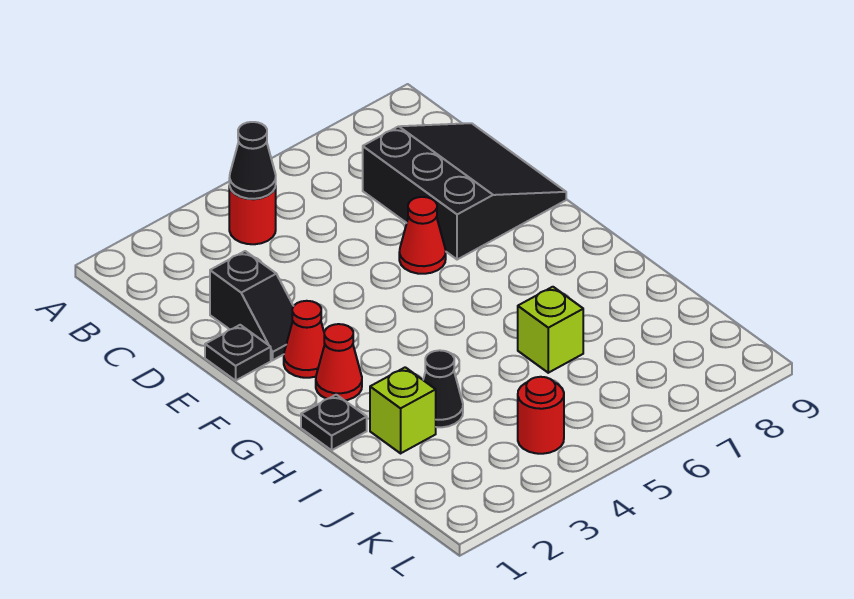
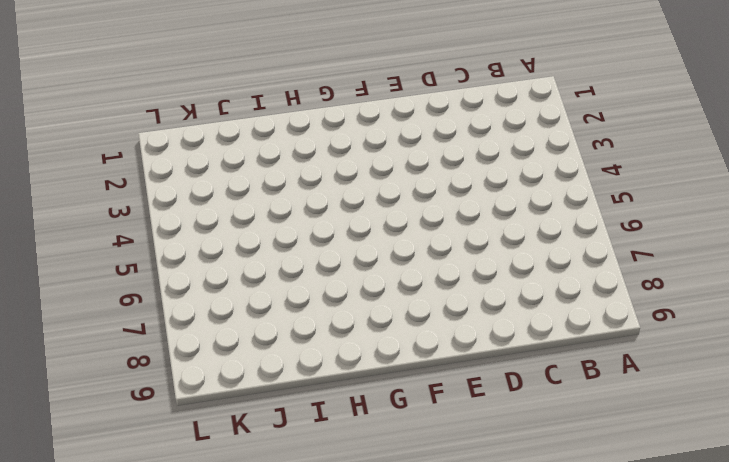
none -> red round brick B4 level 1
none -> black slope C7:E9 level 1 top 7
none -> black slope D2:E2 level 1 top D

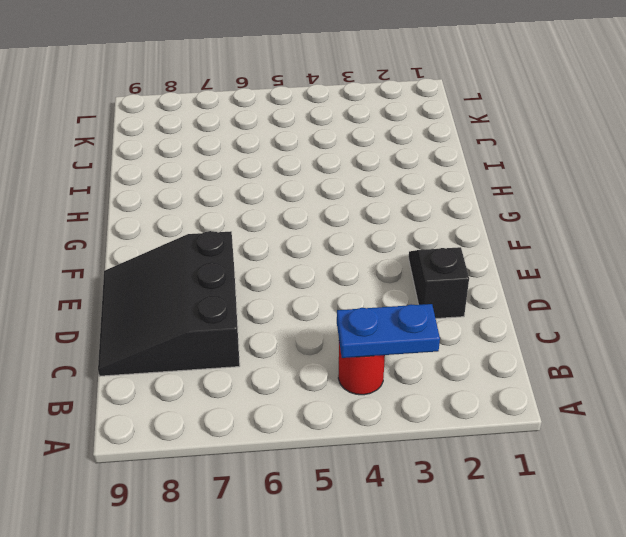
blue plate B3:B4 level 2 -> black cone B4 level 2
none -> black plate E1 level 1
none -> red cone E6 level 1
none -> red cone F2 level 1

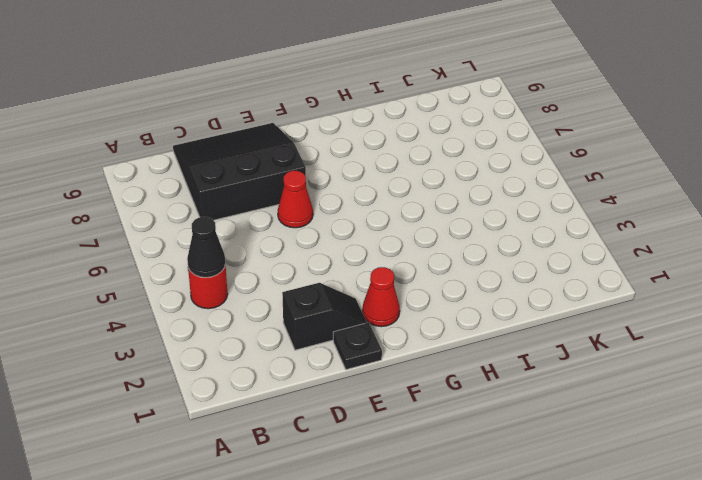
none -> red cone G2 level 1
none -> black plate H1 level 1
none -> lime brick I2 level 1

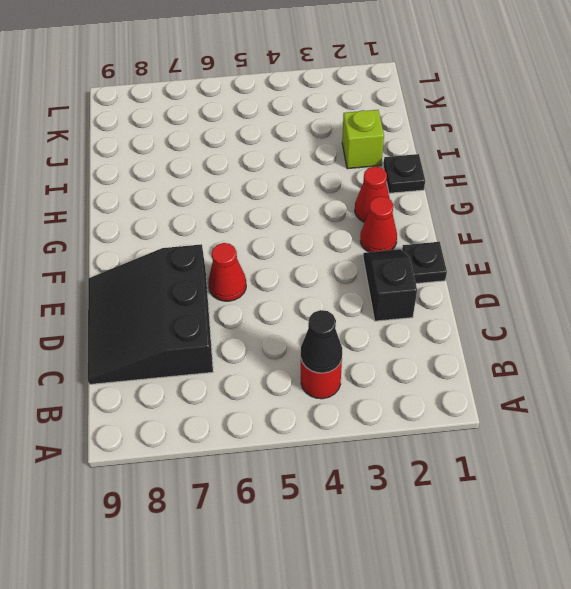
none -> black cone I3 level 1
none -> lime brick I6 level 1
none -> red round brick K4 level 1

